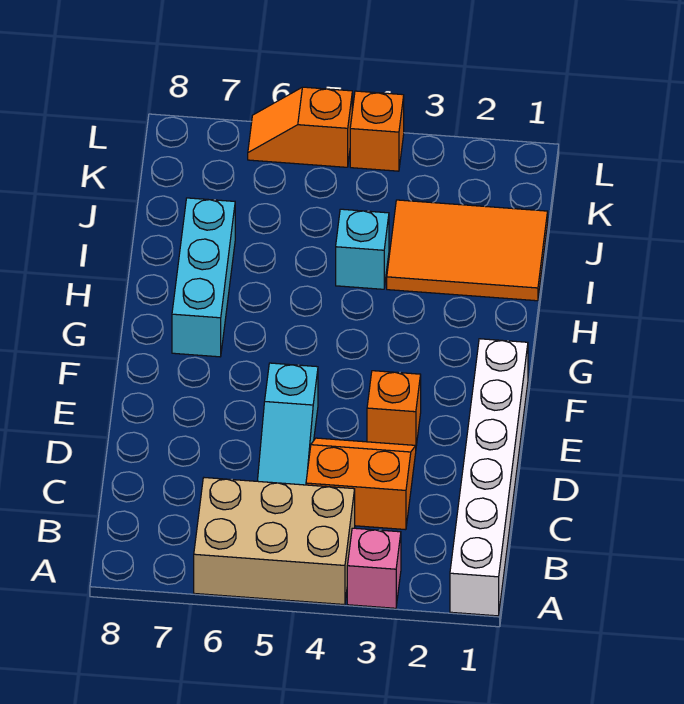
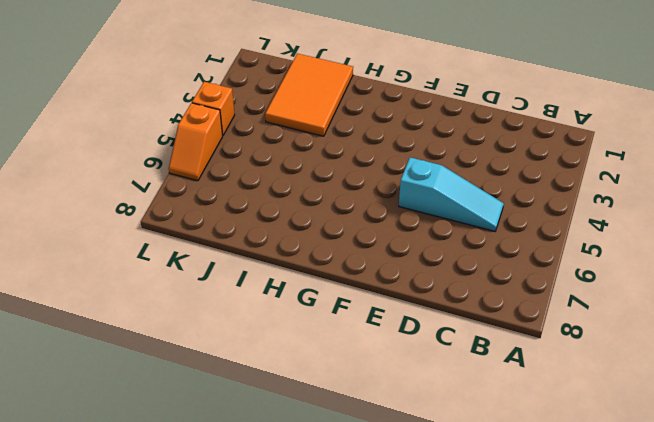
none -> white brick A1:F1 level 1
none -> pink brick A3 level 1

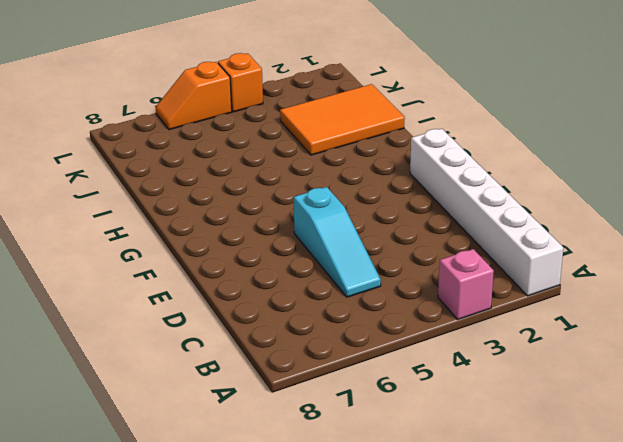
none -> tan brick A4:B6 level 1
none -> orange slope C3:D4 level 1 top C

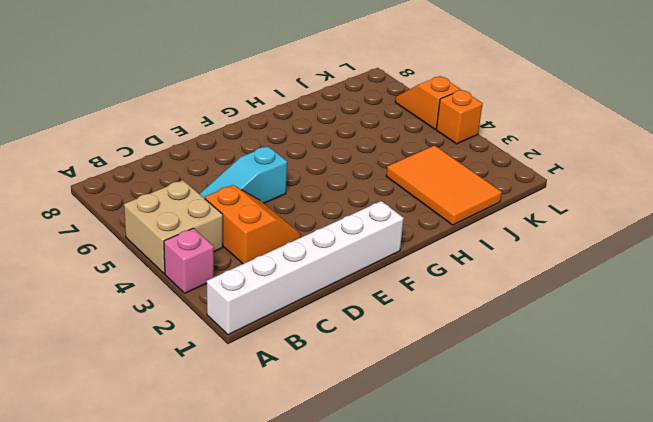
tan brick A4:B5 level 1 -> tan brick A4:B6 level 1
none -> orange brick E3 level 1
none -> cyan brick G7:I7 level 1

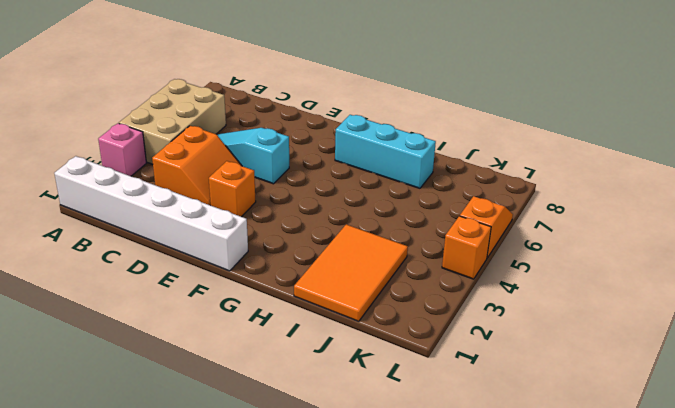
none -> cyan brick I4 level 1

